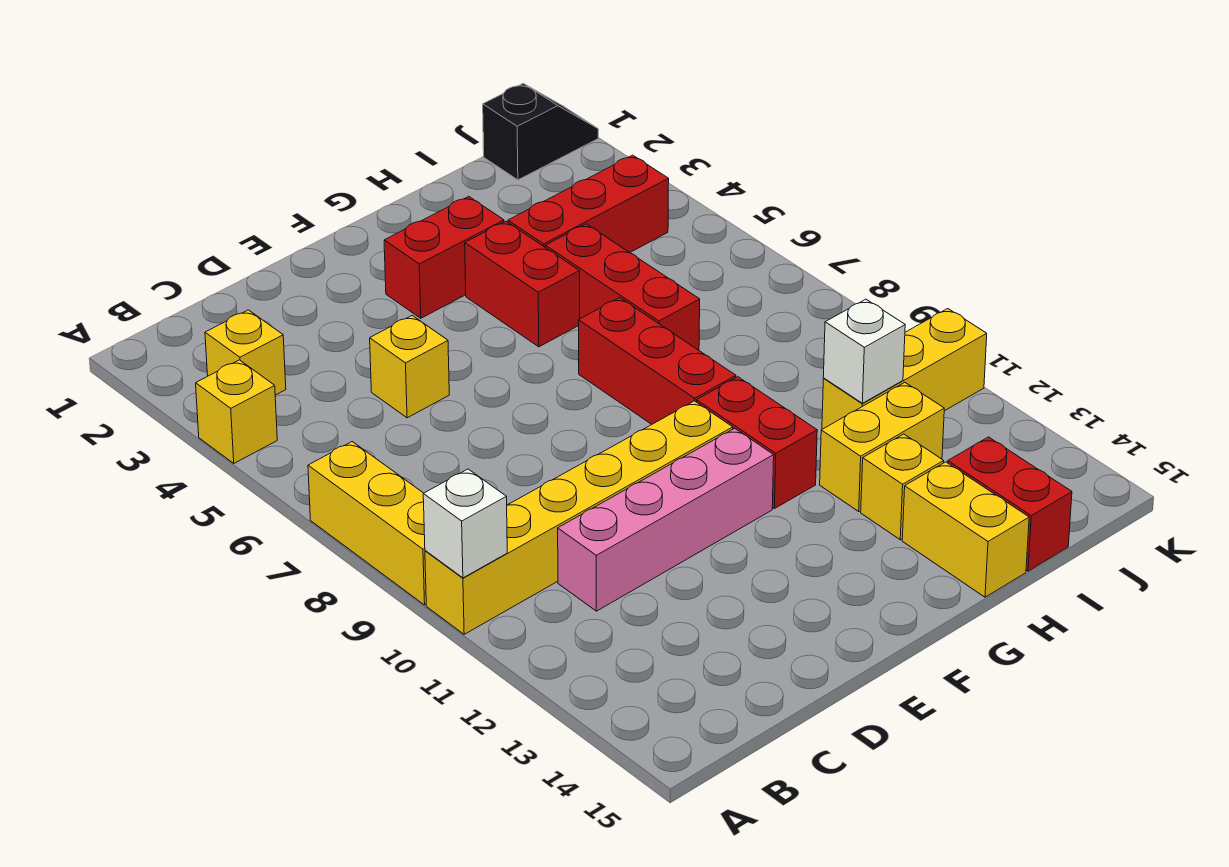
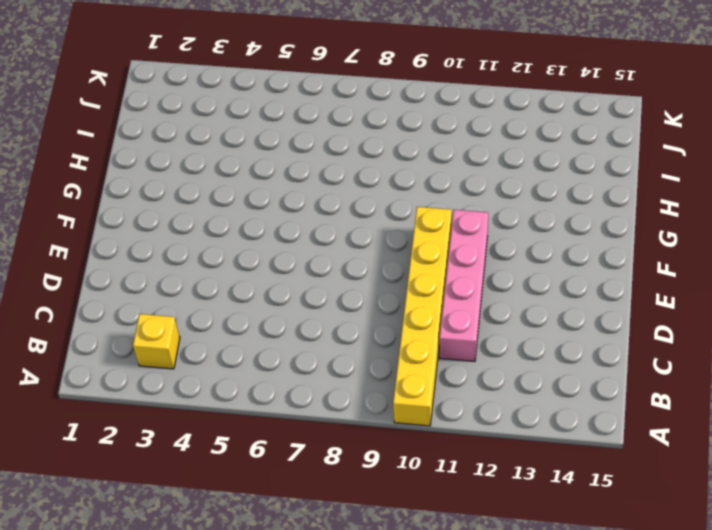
none -> yellow brick A4 level 1
none -> yellow brick A7:A9 level 1
none -> yellow brick D5 level 1

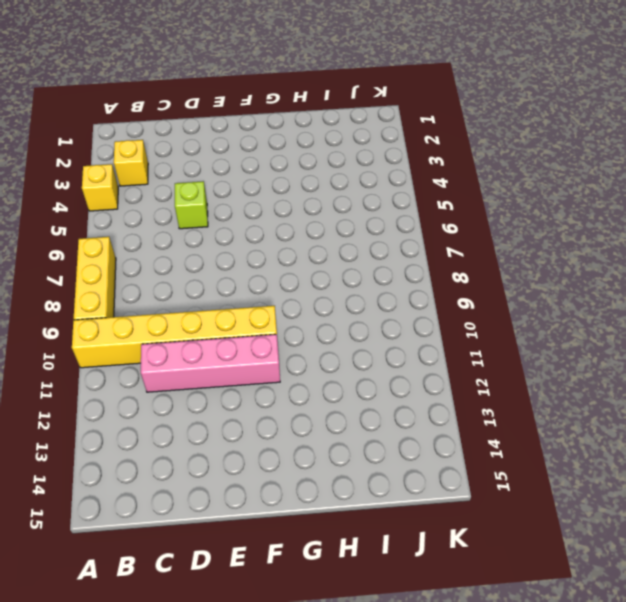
lime brick D5 level 1 -> yellow brick D5 level 1
none -> red brick F3:G3 level 1
none -> red brick G4:G5 level 1
none -> red brick G7:G9 level 1

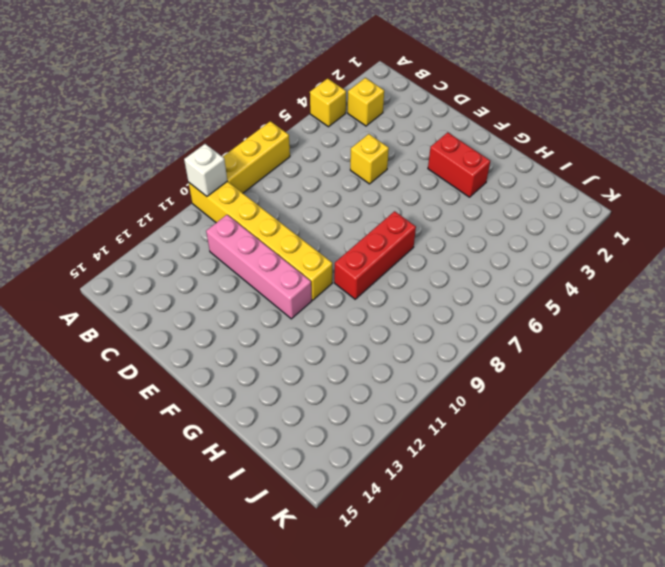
none -> red brick G4:G5 level 1
none -> red brick G10:G11 level 1
none -> red brick H4:J4 level 1

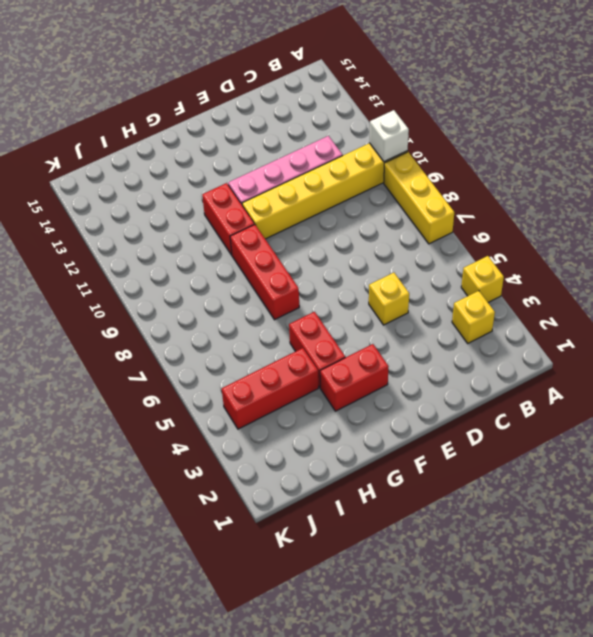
none -> red brick H5:H7 level 1
none -> yellow brick H12:I12 level 1
none -> yellow brick H13 level 1

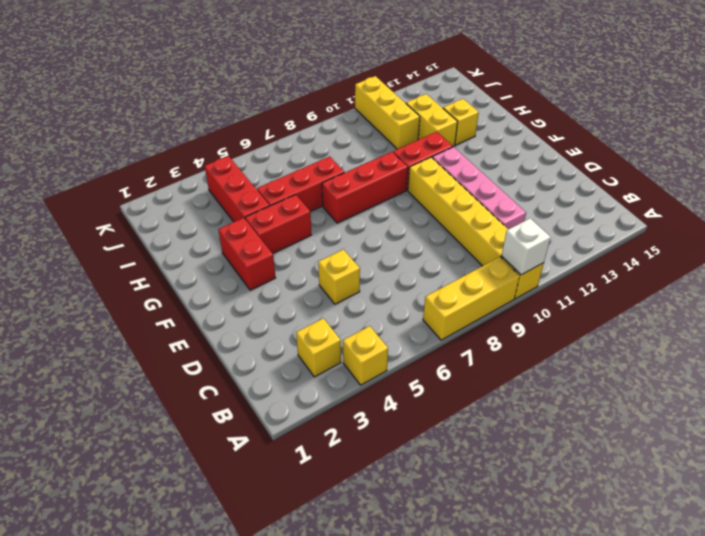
none -> yellow brick H14:H15 level 1
none -> red brick I14:I15 level 1
none -> black slope J1:K1 level 1 top J

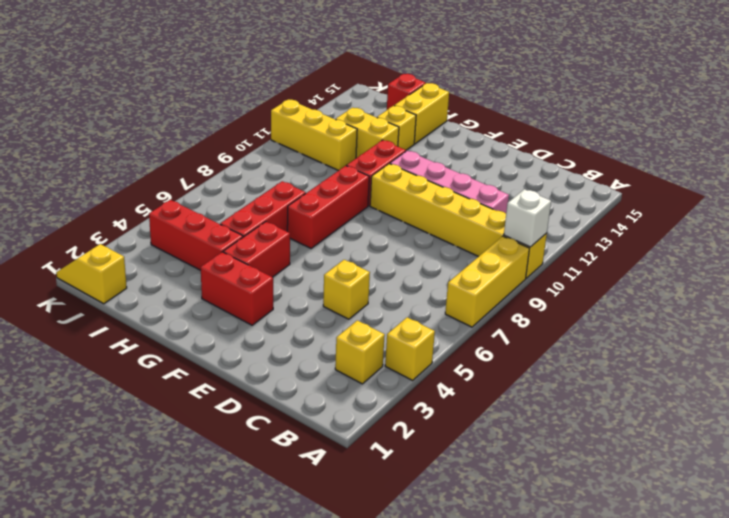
red brick I15 level 1 -> red brick I14:I15 level 1
yellow slope J1:K1 level 1 top J -> black slope J1:K1 level 1 top J
none -> white brick I11 level 2

